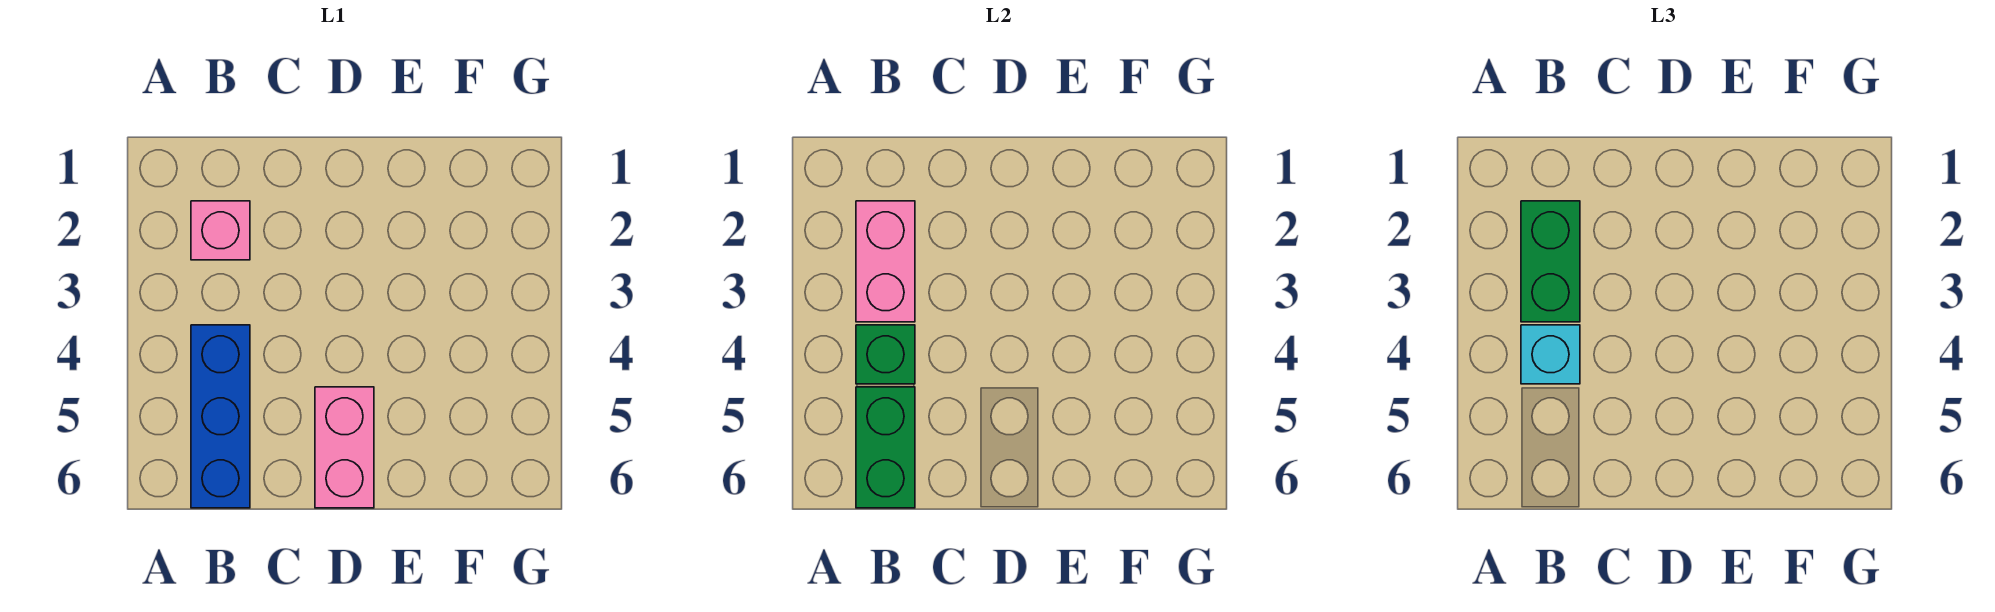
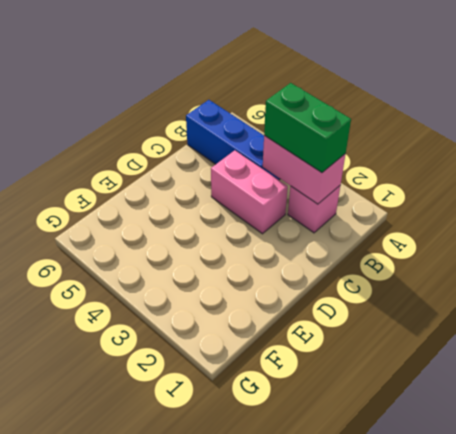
pink brick C3:C4 level 1 -> pink brick D5:D6 level 1
none -> green brick B4 level 2
none -> green brick B5:B6 level 2

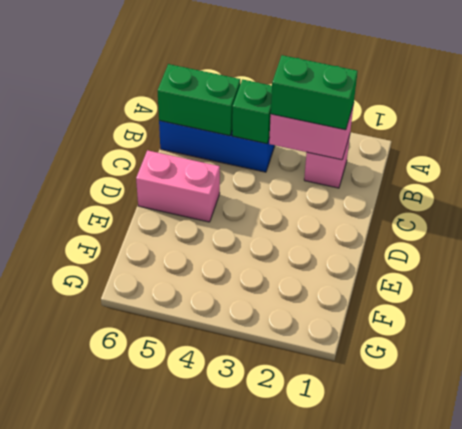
none -> cyan brick B4 level 3

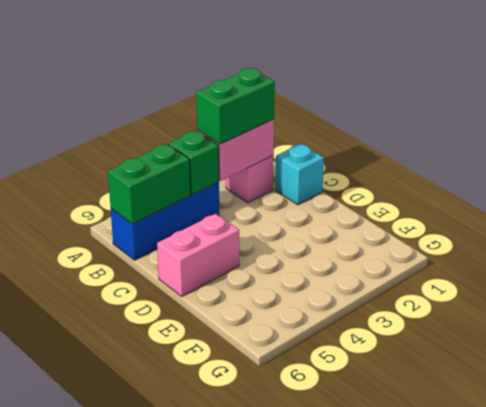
cyan brick C1 level 1 -> cyan brick B4 level 3

